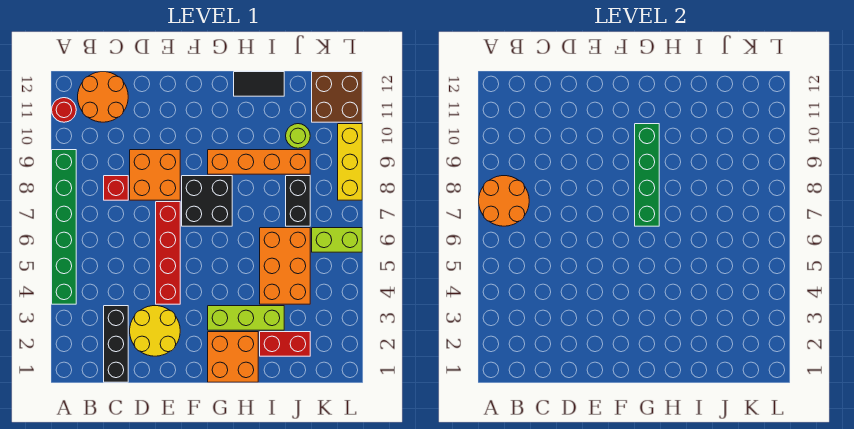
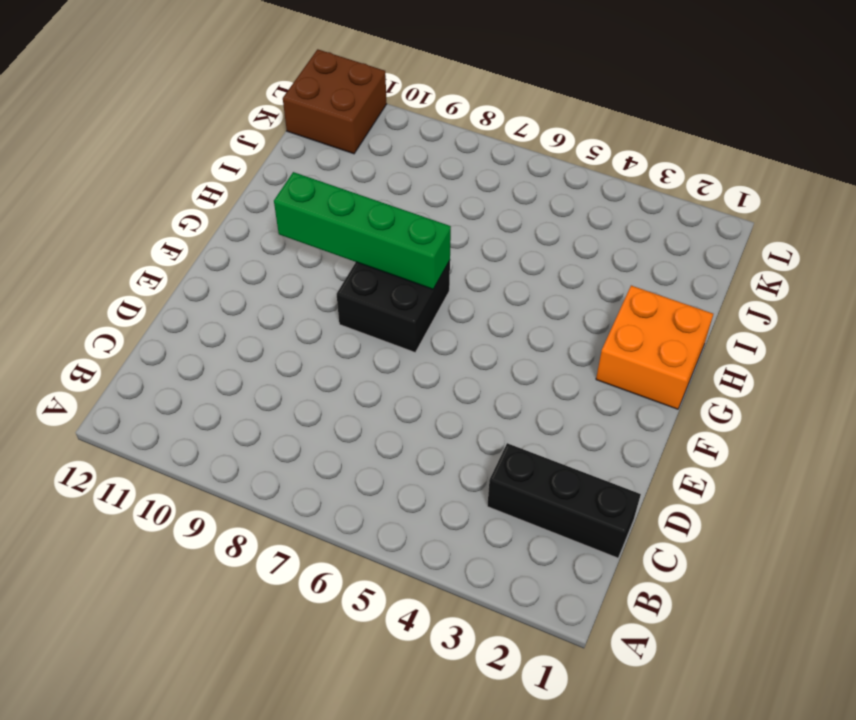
none -> green brick A4:A9 level 1
none -> red round brick A11 level 1
none -> orange round brick B11:C12 level 1

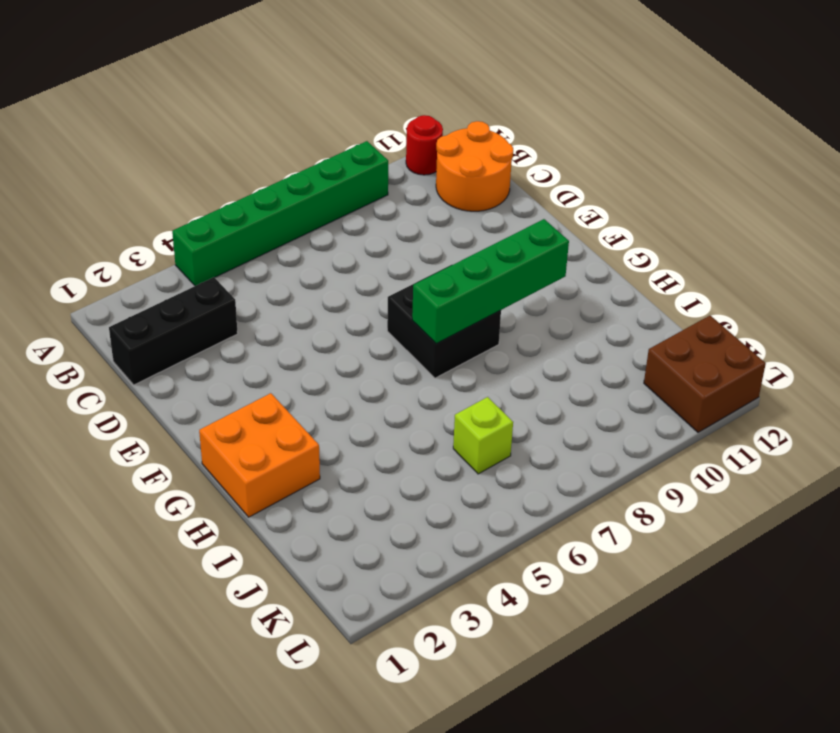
lime brick J6 level 1 -> orange brick I4:J6 level 1
none -> red brick C8 level 1
none -> yellow round brick D2:E3 level 1
none -> orange brick D8:E9 level 1

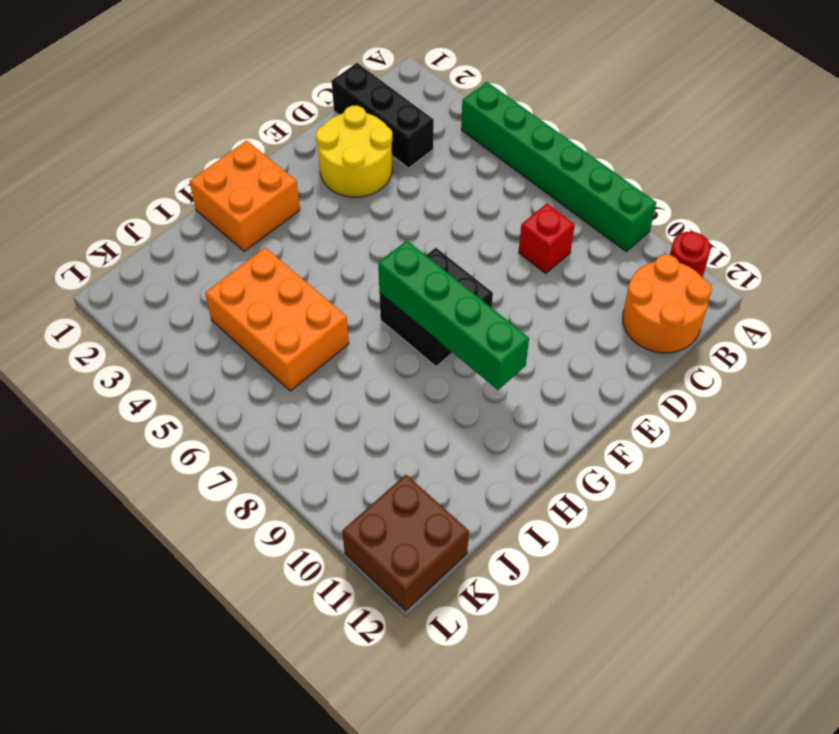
none -> orange brick D8:E9 level 1
none -> red brick E4:E7 level 1
none -> lime brick G3:I3 level 1

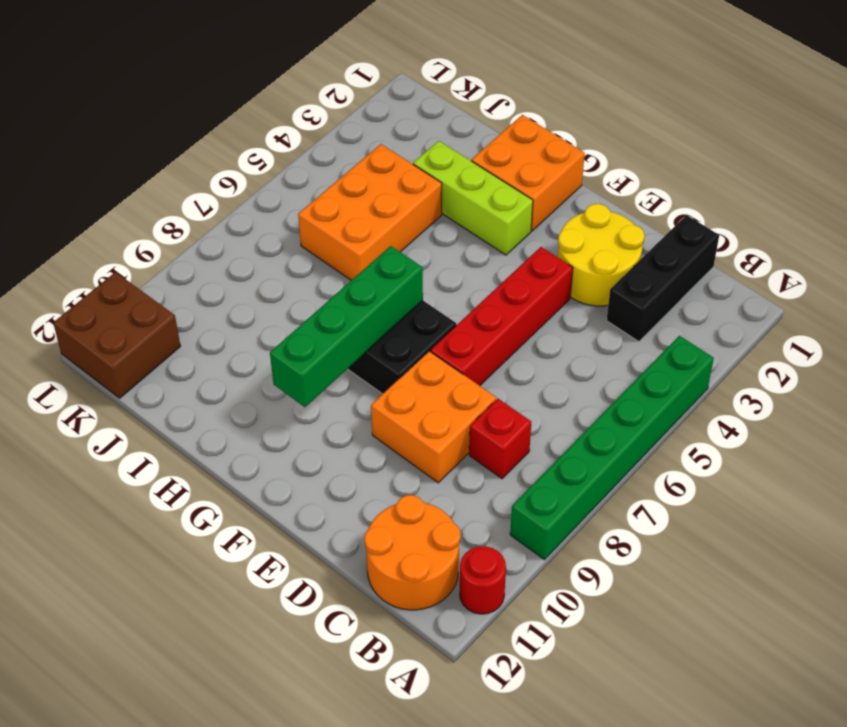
none -> orange brick G9:J9 level 1
none -> black tile H12:I12 level 1
none -> red brick I2:J2 level 1

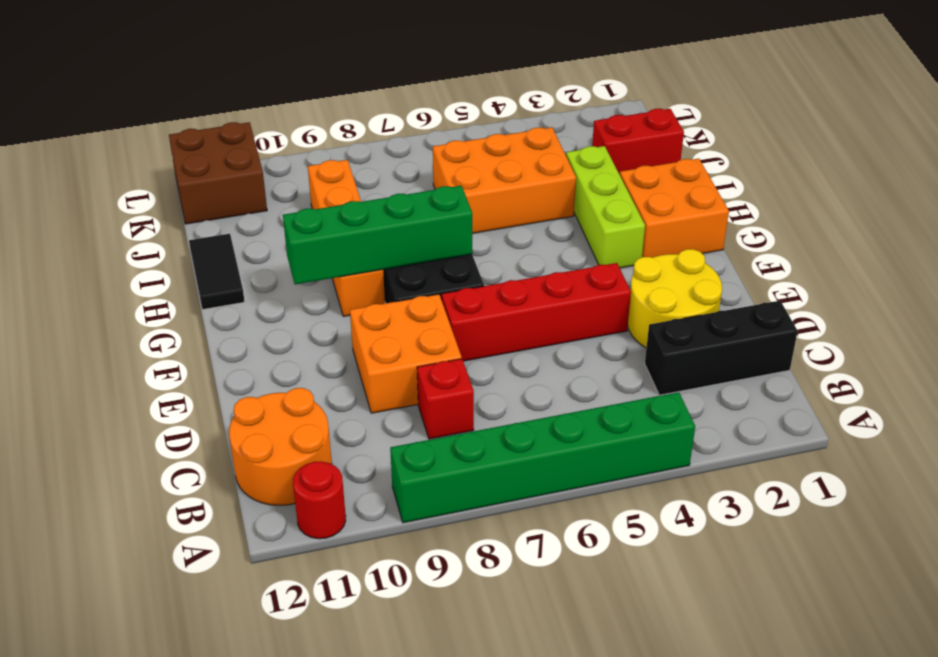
red brick J1:J2 level 1 -> red brick I2:J2 level 1
none -> black brick J7:J8 level 1
none -> lime round brick J10 level 1
none -> lime brick K6:L6 level 1

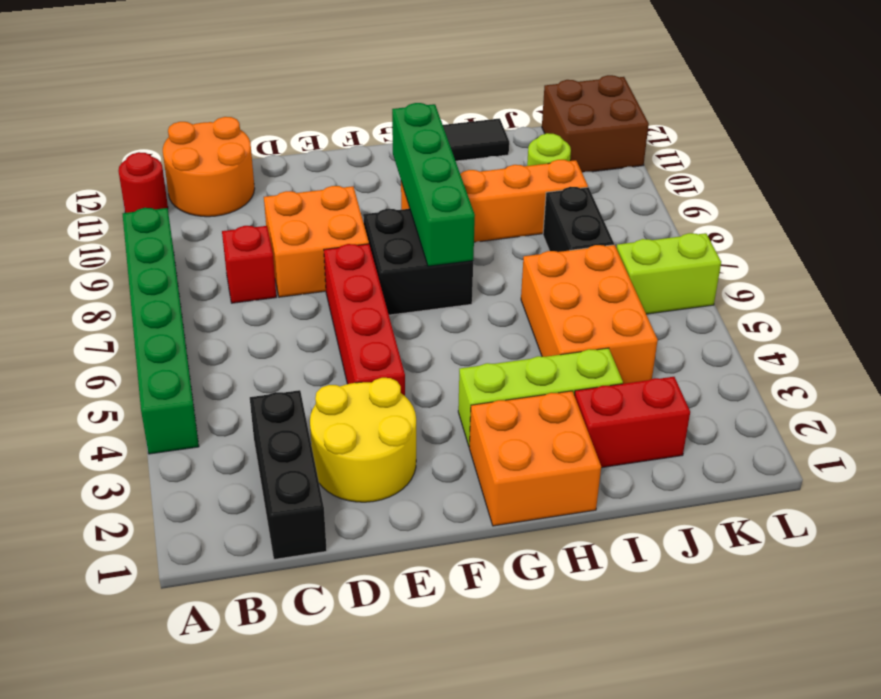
none -> yellow brick L8:L10 level 1
none -> orange round brick A7:B8 level 2

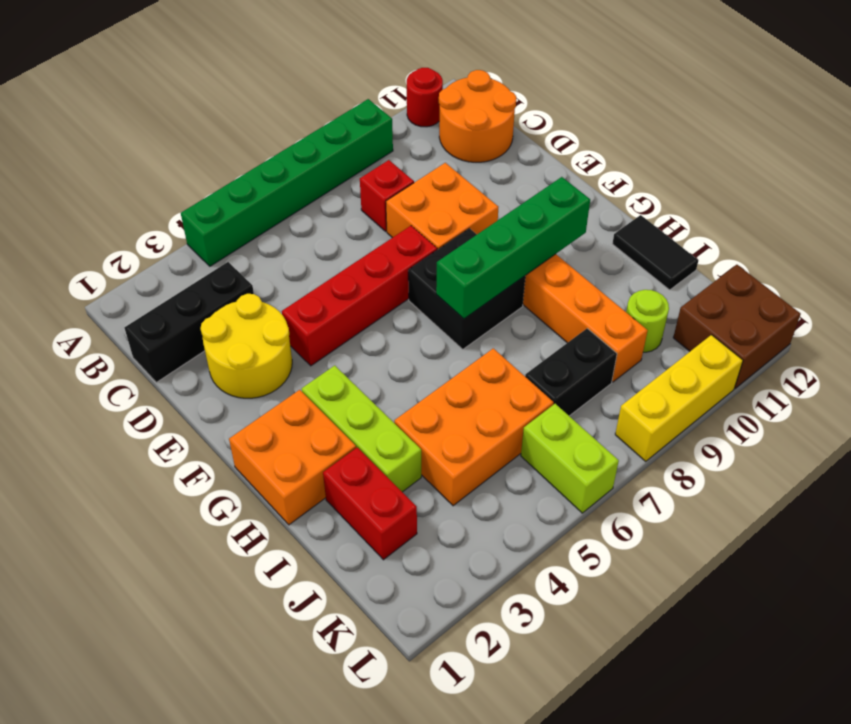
none -> orange round brick A7:B8 level 2

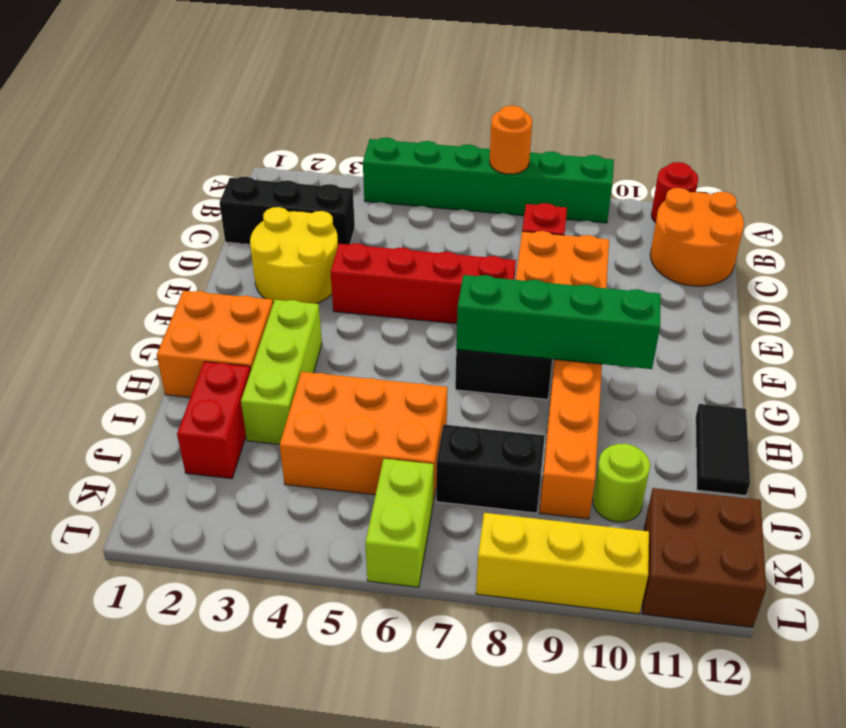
orange round brick A7 level 2 -> orange round brick A7:B8 level 2

